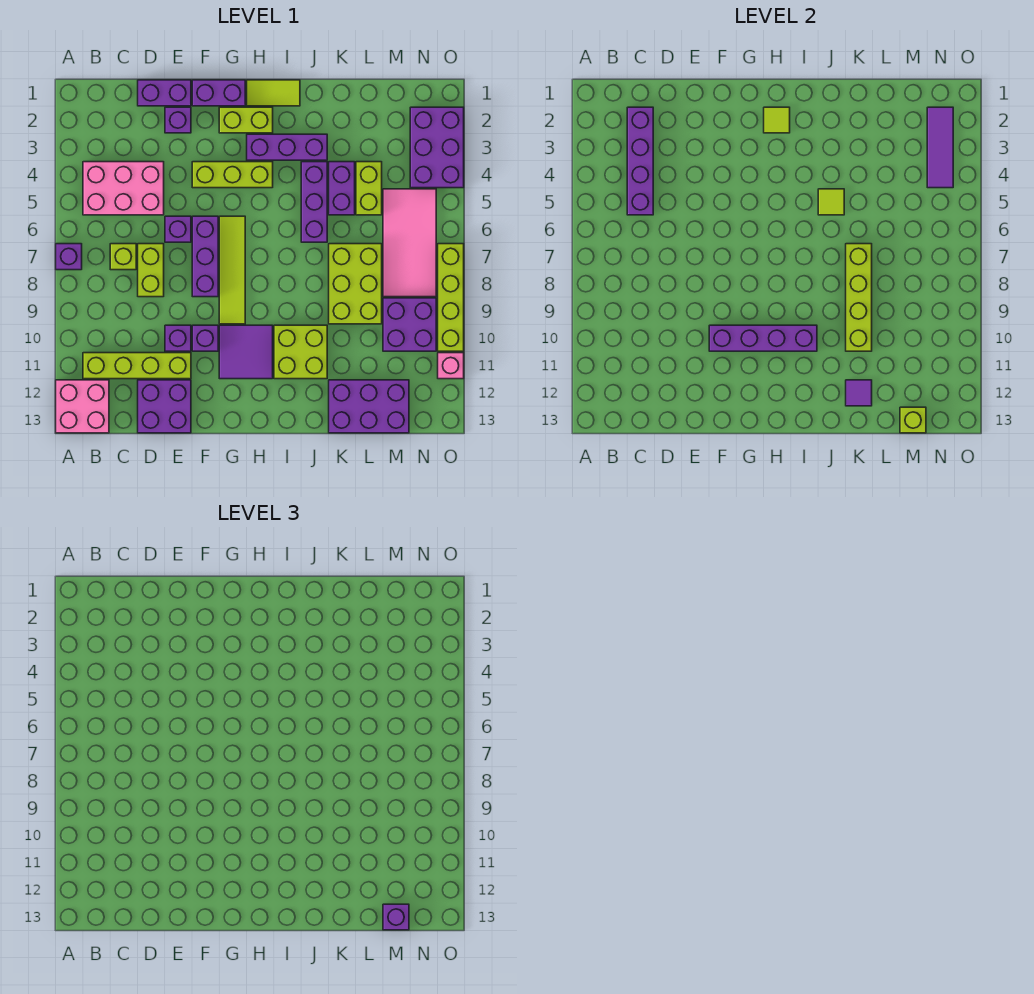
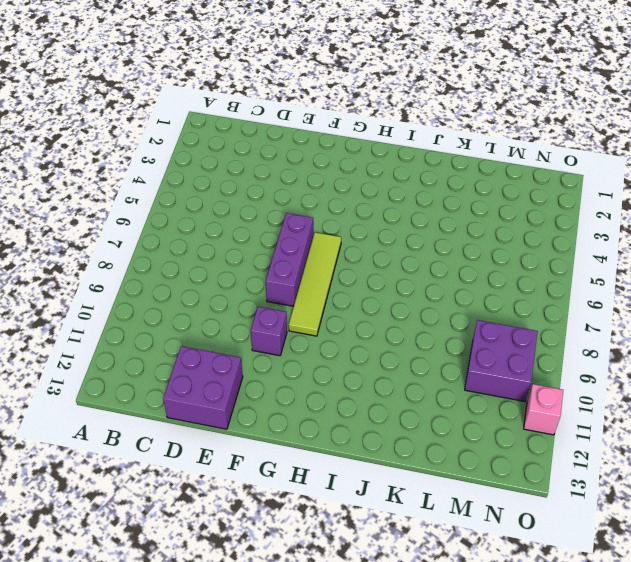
none -> purple brick A7 level 1
none -> pink brick A12:B13 level 1
none -> pink brick B4:D5 level 1
none -> lime brick B11:E11 level 1

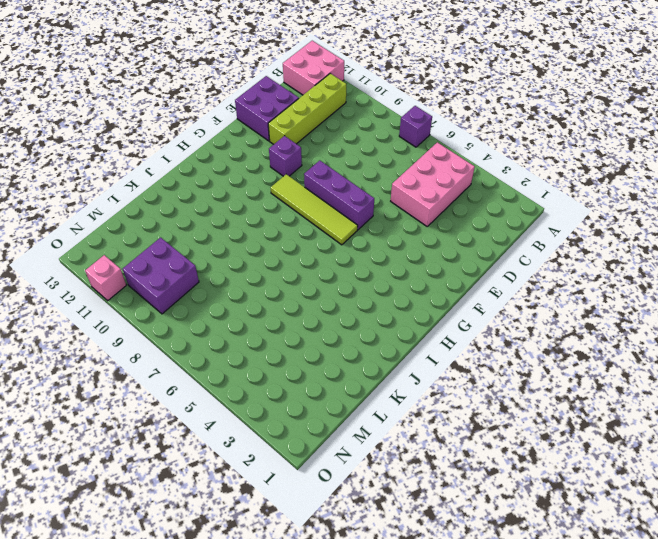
none -> lime brick C7 level 1
none -> purple brick D1:E1 level 1
none -> lime brick D7:D8 level 1
none -> purple brick E2 level 1

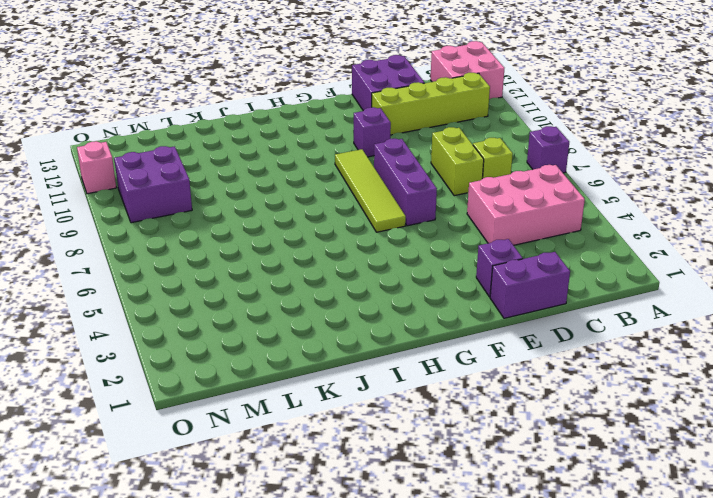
none -> purple brick E6 level 1
none -> purple brick E10 level 1
none -> purple brick F1:G1 level 1
none -> lime brick F4:H4 level 1

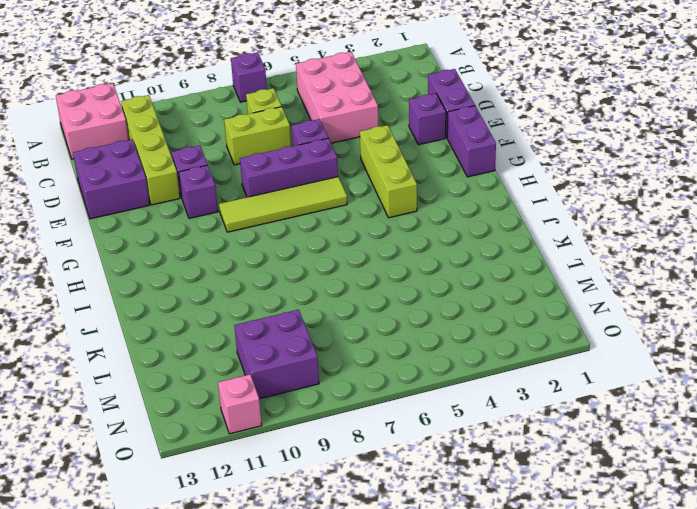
none -> lime brick G2:H2 level 1
none -> purple tile G10:H11 level 1
none -> lime tile H1:I1 level 1
none -> purple brick H3:J3 level 1

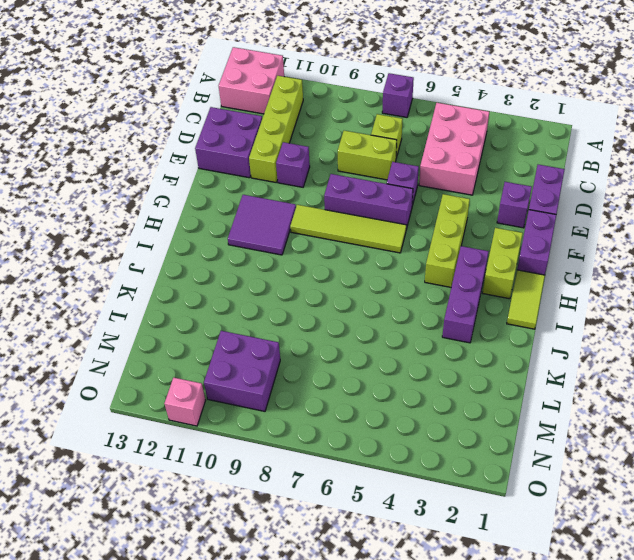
none -> purple brick F10 level 1
none -> lime brick I10:J11 level 1
none -> purple brick J4:J6 level 1
none -> purple brick K4:K5 level 1

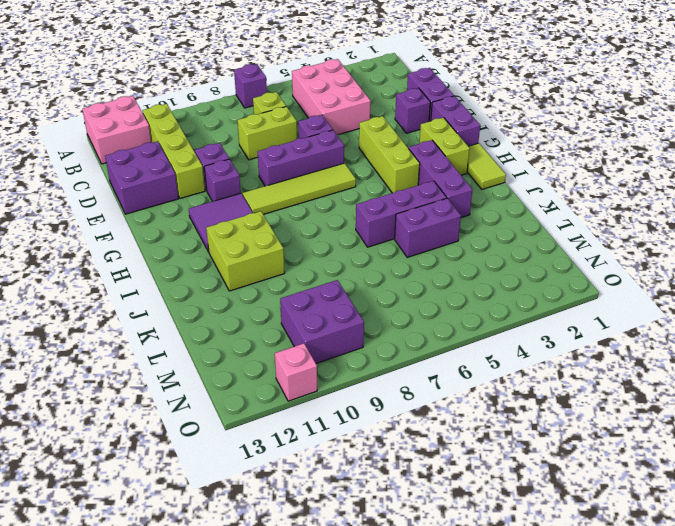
none -> lime brick K7:L9 level 1
none -> purple brick K12:M13 level 1
none -> lime brick L4:L5 level 1
none -> pink tile M5:N8 level 1

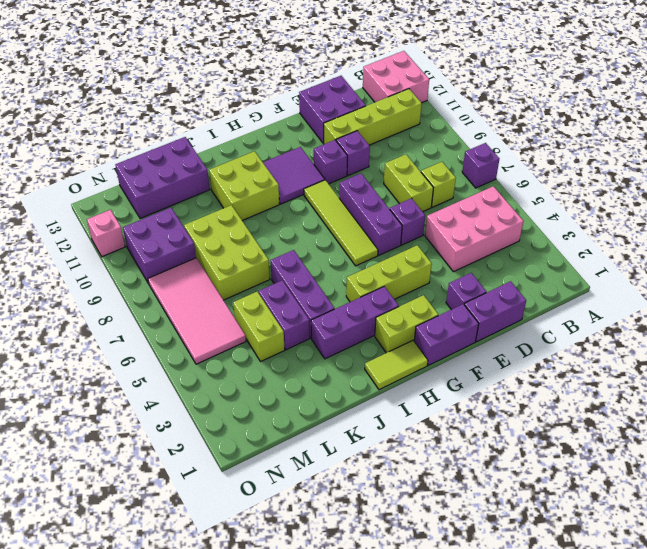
none -> purple brick N2:O4 level 1
none -> lime brick O7:O10 level 1
none -> purple brick C2:C5 level 2
none -> purple brick F10:I10 level 2

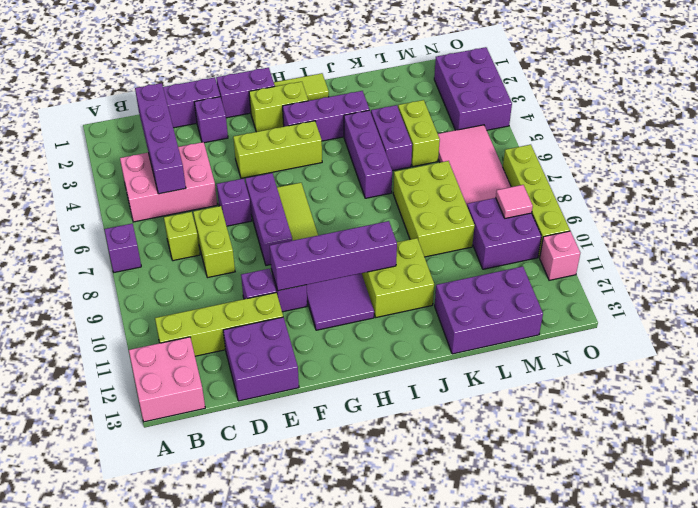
pink tile N9 level 2 -> none
none -> lime tile H2 level 2
none -> lime tile J5 level 2
none -> lime brick K7:K10 level 2
none -> purple tile K12 level 2

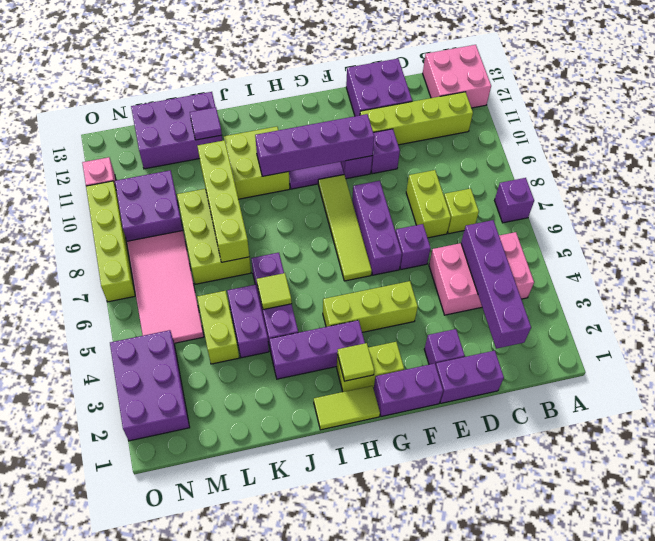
none -> lime brick M13 level 2
none -> purple tile N2:N4 level 2
none -> purple brick M13 level 3

